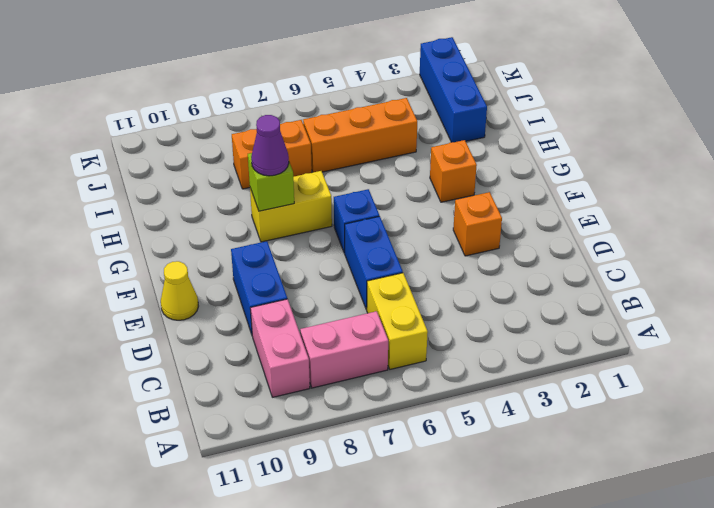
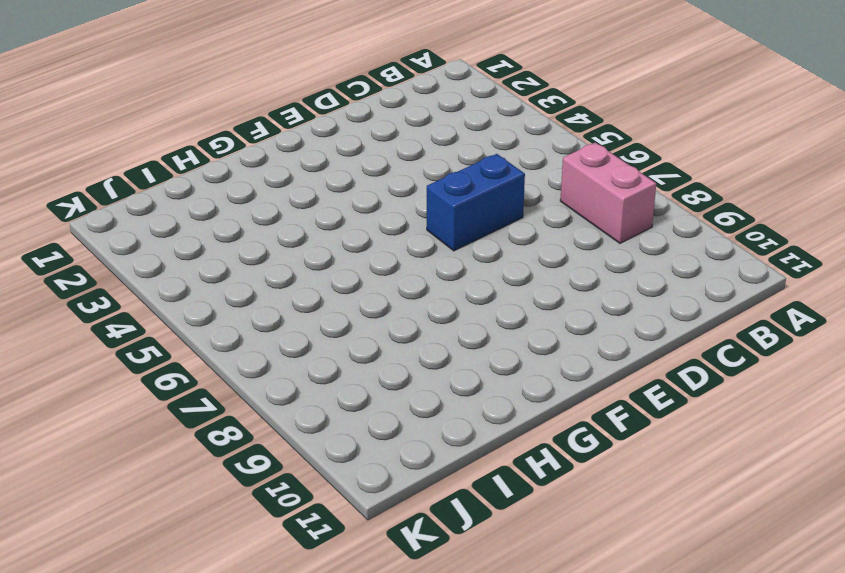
none -> yellow brick B6:C6 level 1
none -> pink brick B9:C9 level 1
none -> blue brick D9:E9 level 1

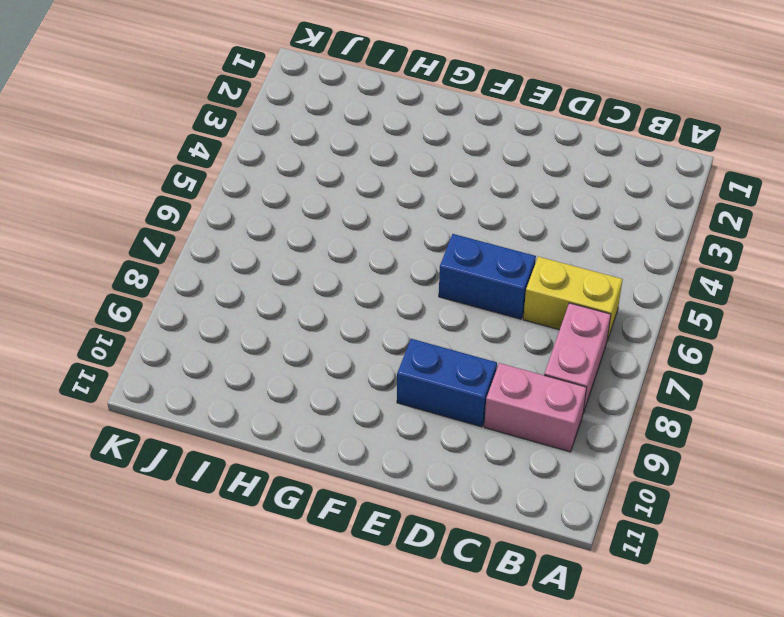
none -> orange brick E3 level 1
none -> yellow cone E11 level 1
none -> blue brick F6 level 1

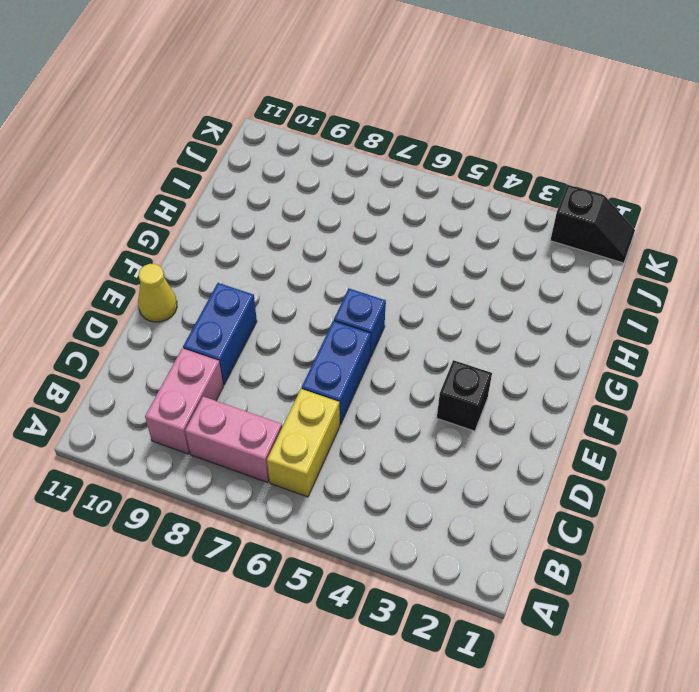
black brick E3 level 1 -> orange brick E3 level 1
black slope K1:K2 level 1 top 2 -> blue brick I2:K2 level 1
none -> orange brick G3 level 1
none -> yellow brick G7:G8 level 1
none -> orange brick I4:I6 level 1

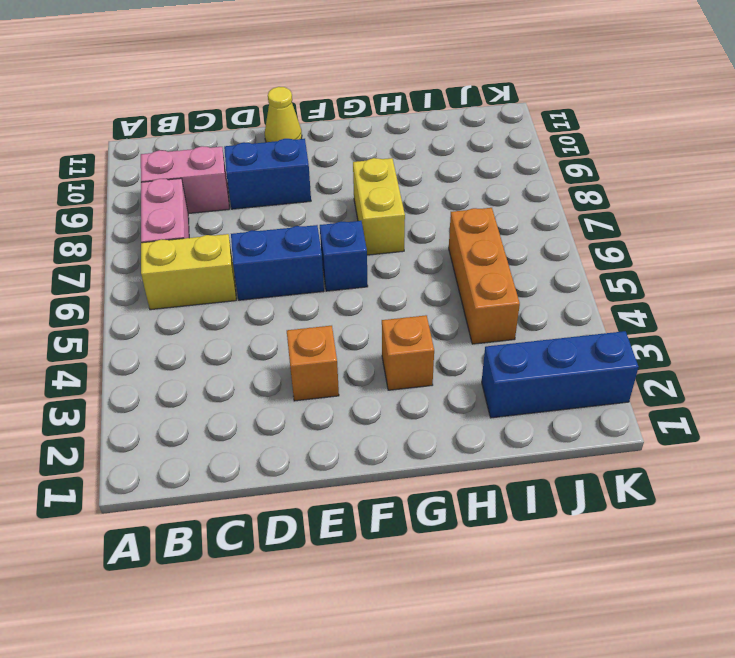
none -> orange brick I7:I8 level 1
none -> lime brick G8 level 2
none -> purple cone G8 level 3

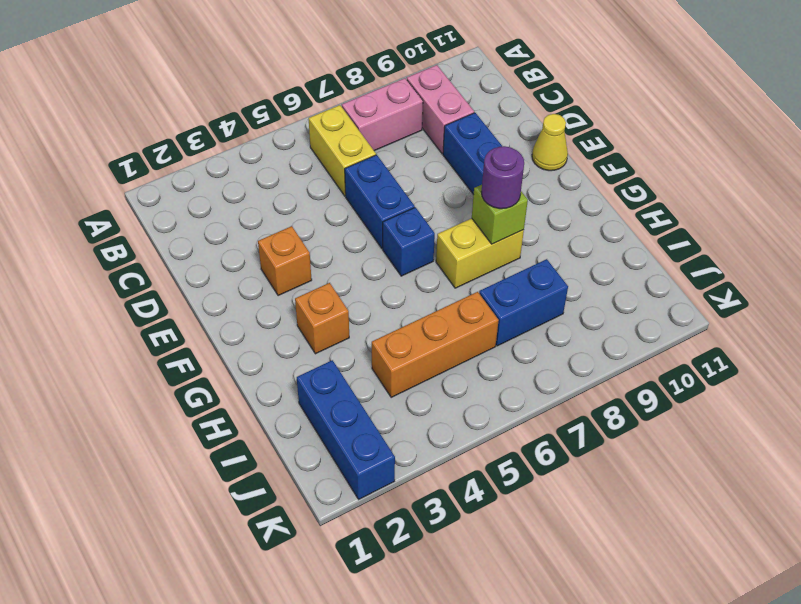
purple round brick G8 level 3 -> purple cone G8 level 3
blue brick I7:I8 level 1 -> orange brick I7:I8 level 1

